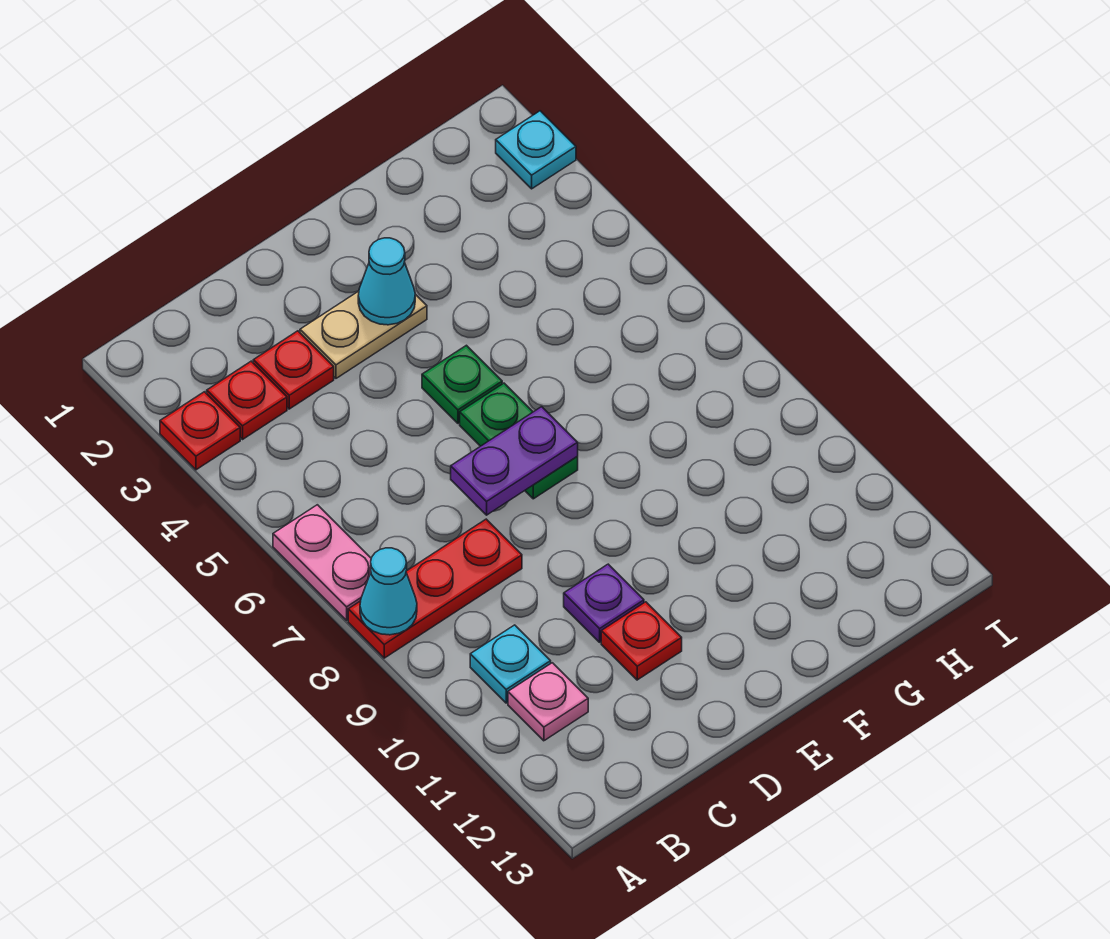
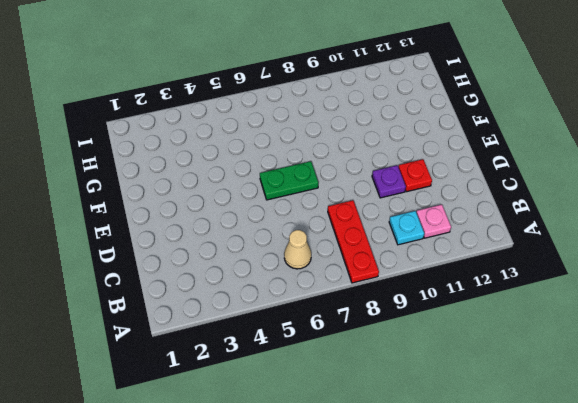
tan cone B6 level 1 -> none
none -> red plate A3 level 1
none -> pink plate A6:A7 level 1
none -> red plate B3 level 1

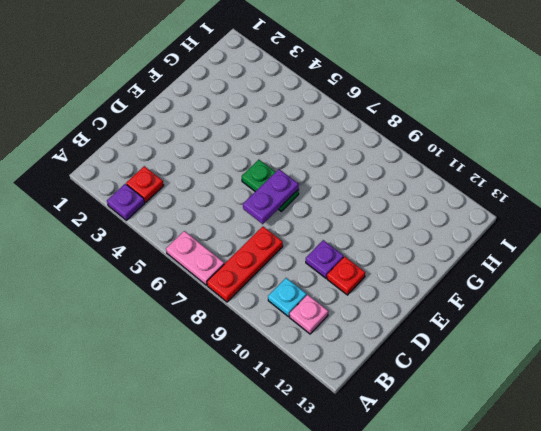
purple plate A3 level 1 -> red plate A3 level 1
none -> red plate C3 level 1
none -> tan plate D3:E3 level 1
none -> green plate E5 level 1

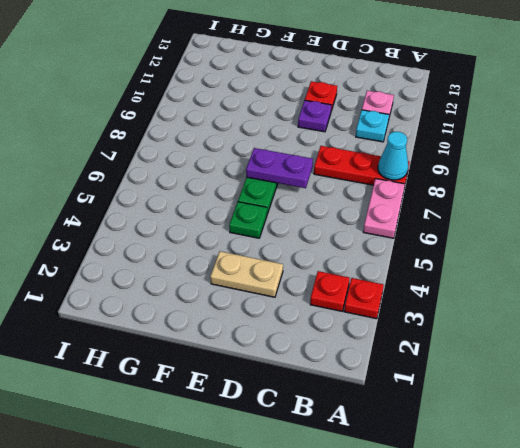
none -> red plate C3 level 1
none -> cyan plate I2 level 1
none -> cyan cone E3 level 2

